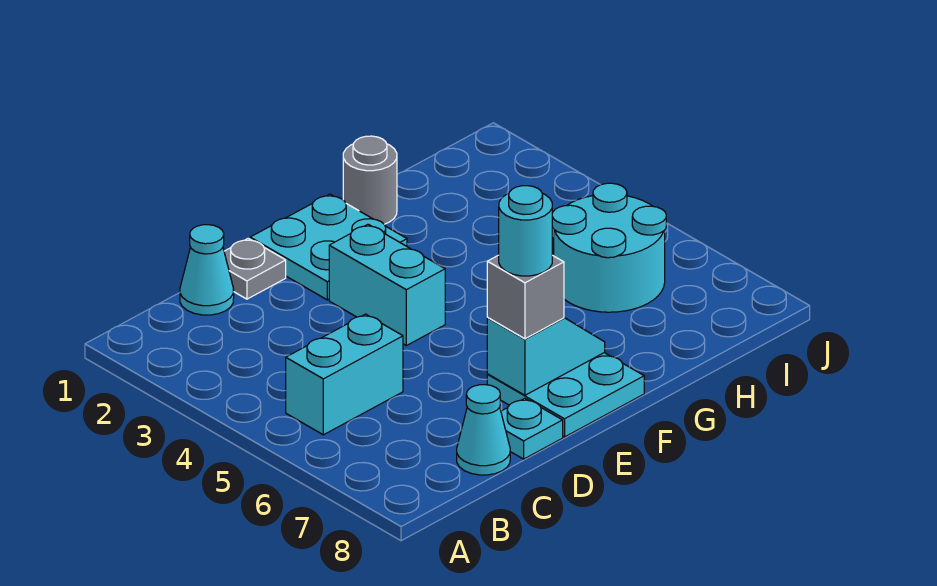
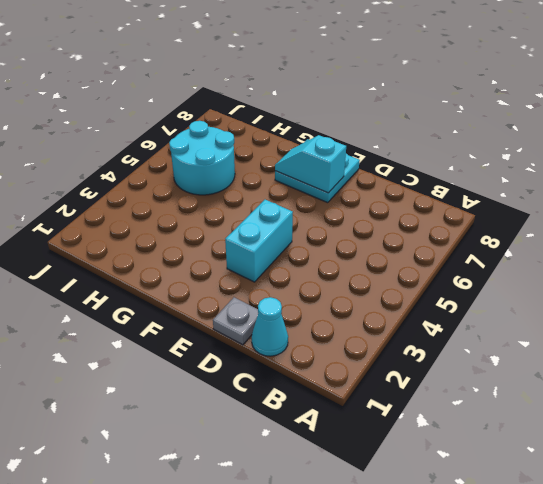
none -> cyan brick B5:C5 level 1
none -> cyan cone C8 level 1
none -> cyan plate D8 level 1

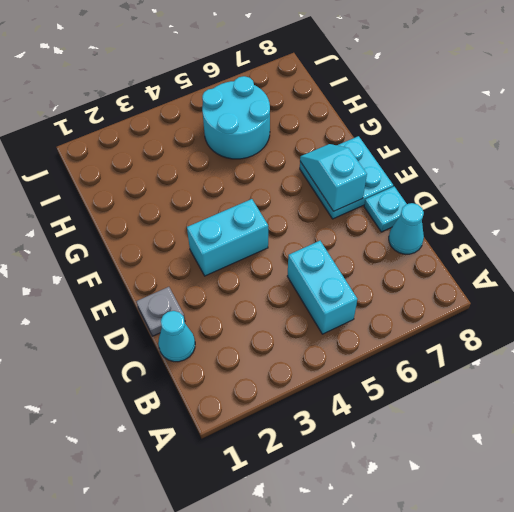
none -> cyan plate E1:F2 level 1
none -> grey round brick G1 level 1
none -> grey brick E7 level 3

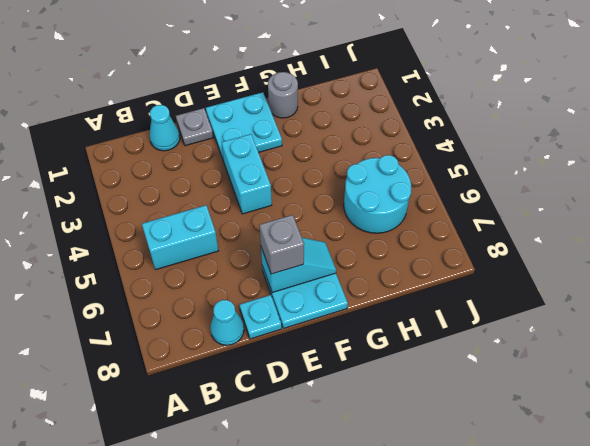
none -> cyan round brick E7 level 4

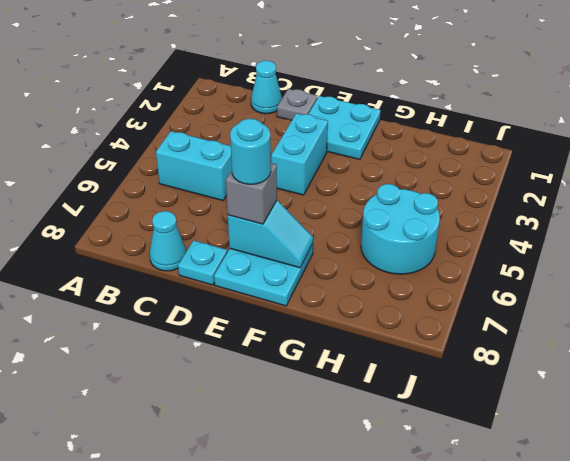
none -> grey round brick G1 level 1

